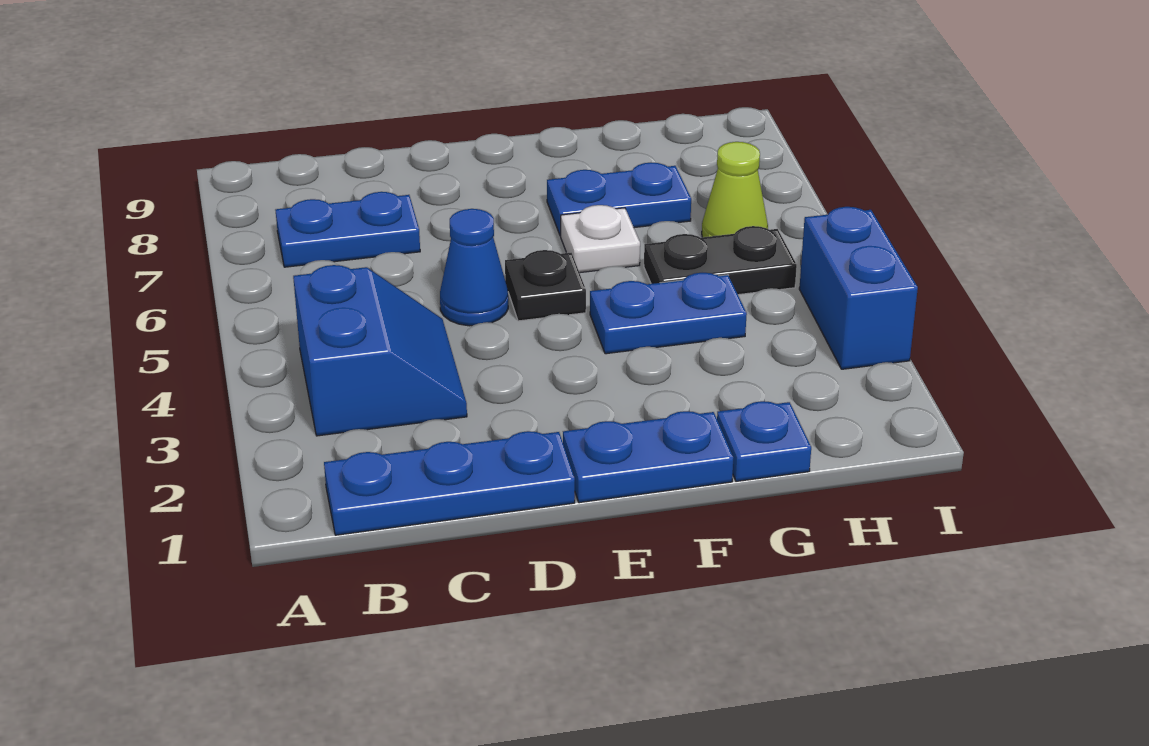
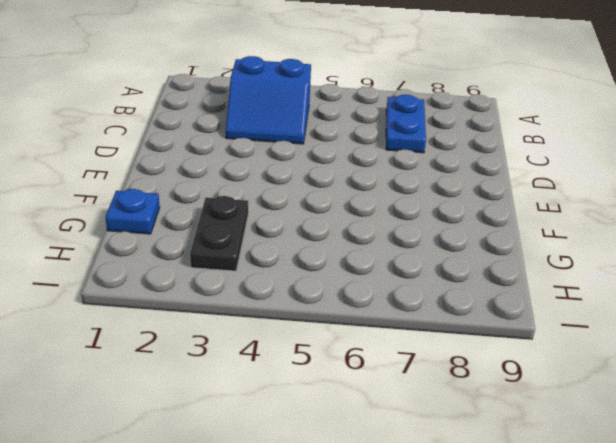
black plate G3:H3 level 1 -> black plate G5:H5 level 1
none -> blue plate B1:D1 level 1
none -> blue cone D5 level 1
none -> blue plate E1:F1 level 1

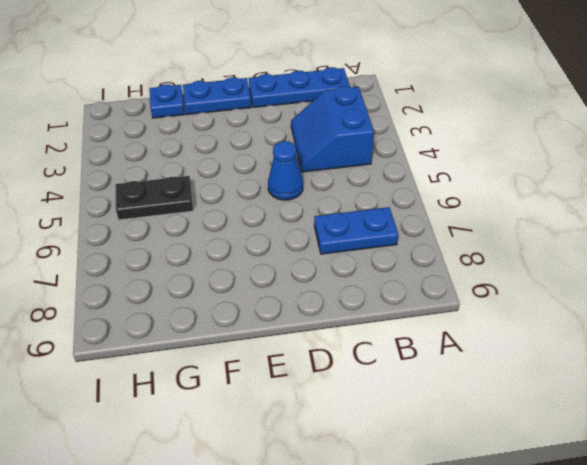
none -> black plate E5 level 1
none -> blue plate F4:G4 level 1
none -> white plate F6 level 1

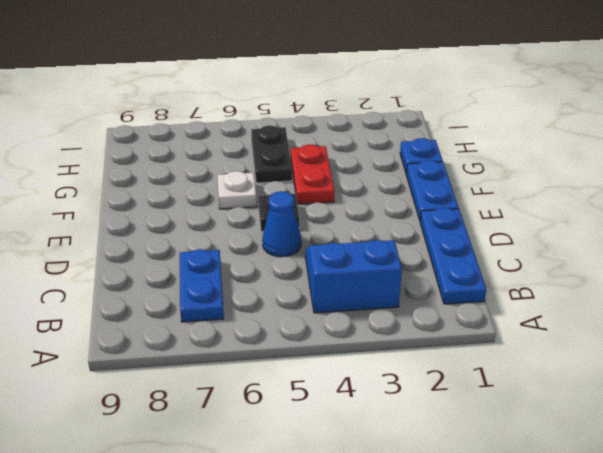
red plate F4:G4 level 1 -> blue plate F4:G4 level 1
none -> blue plate F7:G7 level 1
none -> lime cone H6 level 1
none -> blue brick I3:I4 level 1

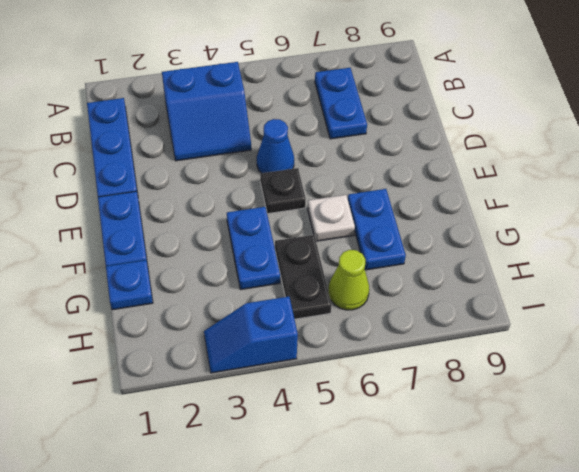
blue slope I3:I4 level 1 top 4 -> blue brick I3:I4 level 1

